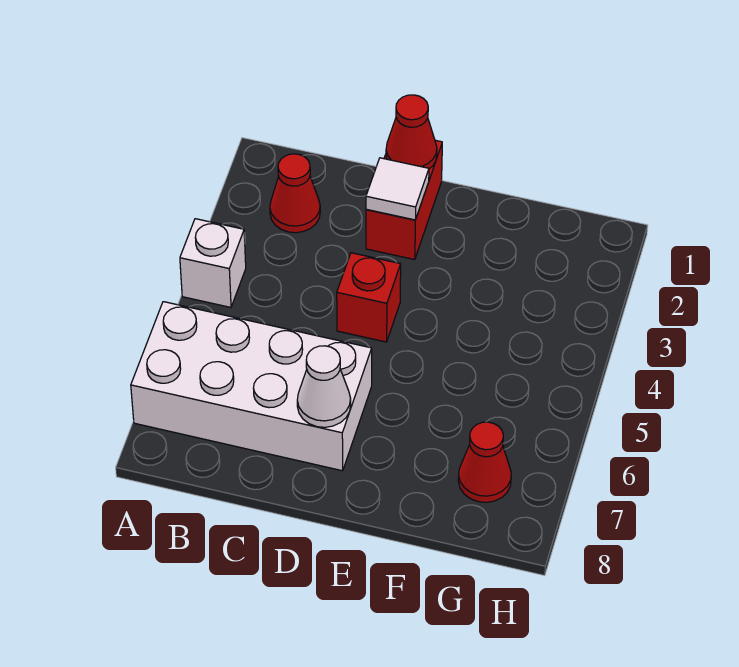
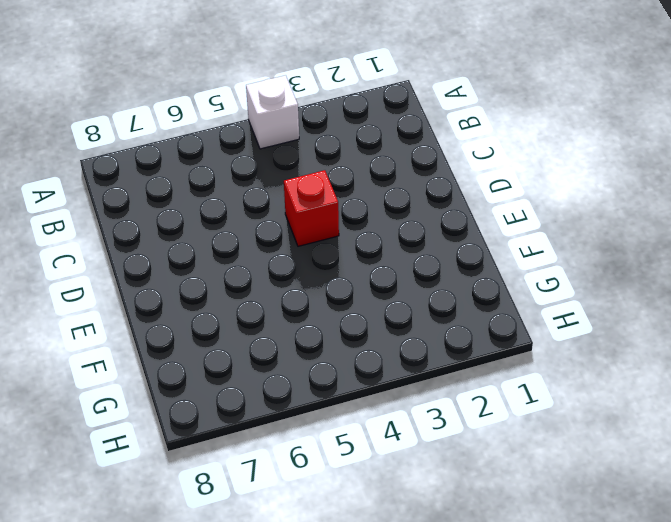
none -> white brick A6:D7 level 1
none -> red cone B2 level 1

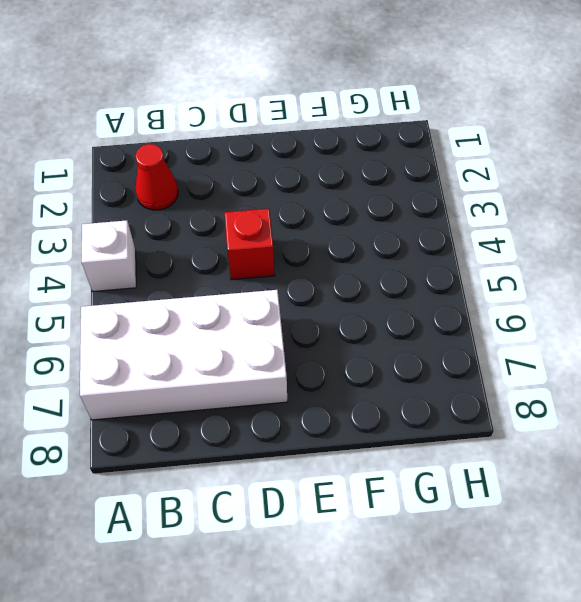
none -> red brick D1:D2 level 1
none -> red cone G7 level 1

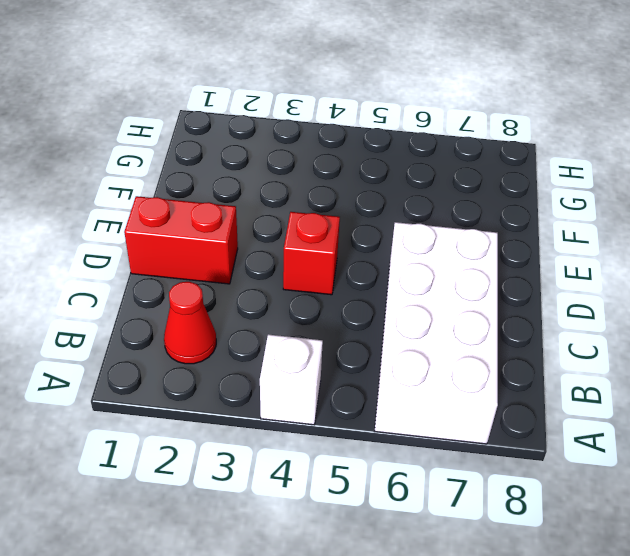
none -> red cone G7 level 1
none -> red cone D1 level 2

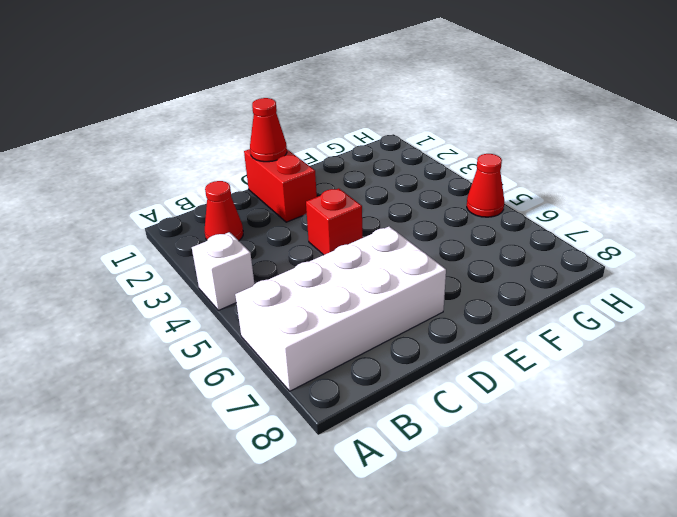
red cone H5 level 1 -> red cone G7 level 1
none -> white tile D2 level 2
none -> white cone D7 level 2

